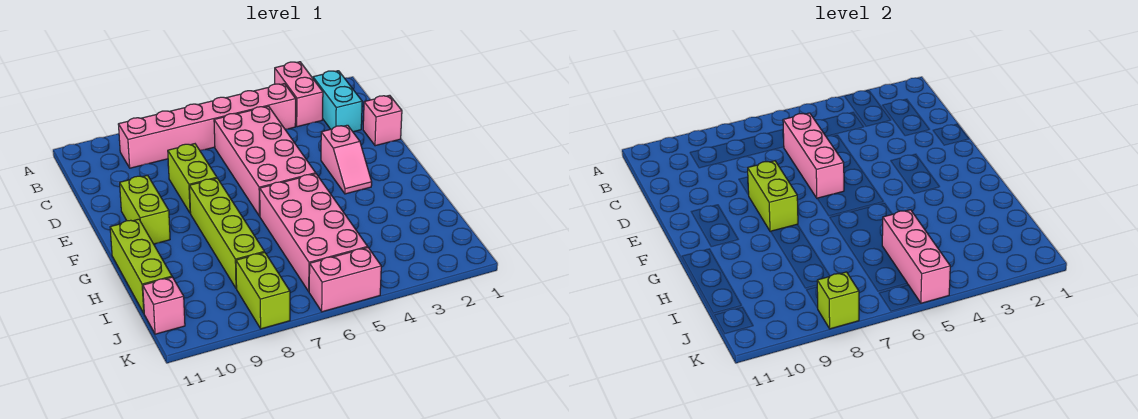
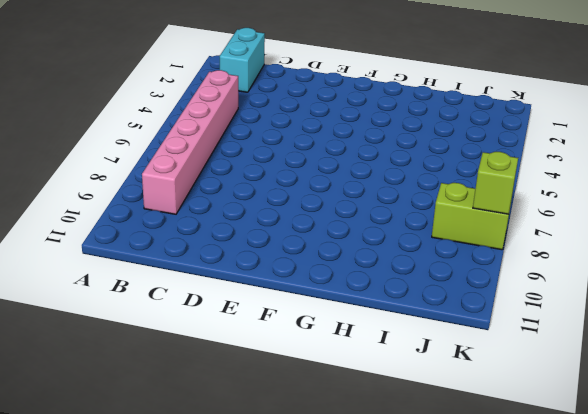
cyan brick B1:B2 level 1 -> cyan brick B2:C2 level 1
none -> pink brick A3:B3 level 1
none -> pink brick C5:F6 level 1
none -> pink brick D1 level 1

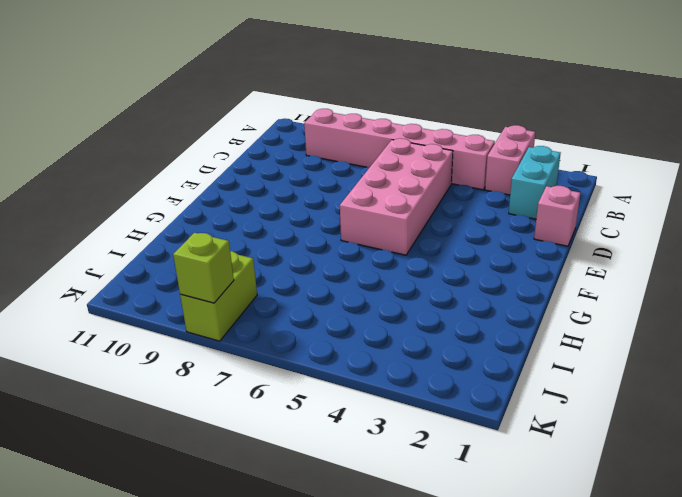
none -> lime brick D8:E8 level 1
none -> pink slope E3:F3 level 1 top E
none -> lime brick E10:F10 level 1

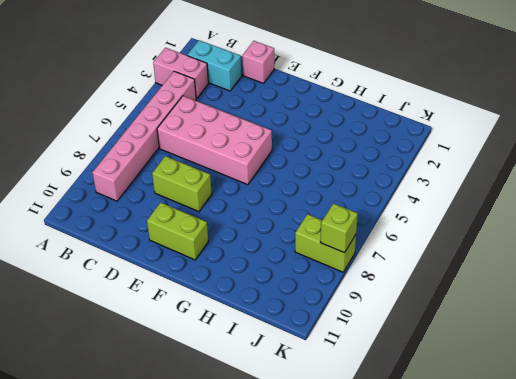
none -> pink slope E3:F3 level 1 top E
none -> lime brick F8:I8 level 1
none -> pink brick G5:J6 level 1

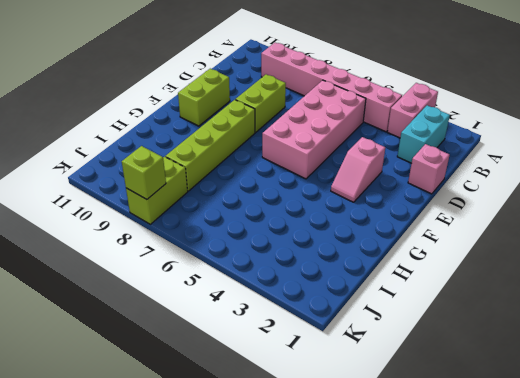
none -> pink brick G5:J6 level 1
none -> lime brick G11:I11 level 1
none -> pink brick J11 level 1

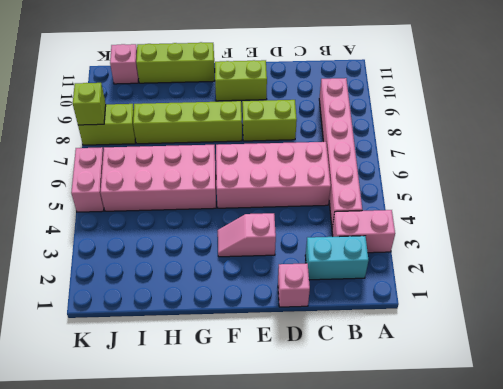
none -> pink brick C6:E6 level 2
none -> lime brick E8:F8 level 2
none -> pink brick I5:K5 level 2

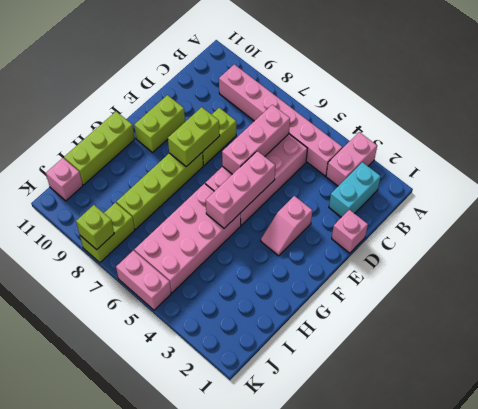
pink brick E5:G5 level 2 -> pink brick I5:K5 level 2

